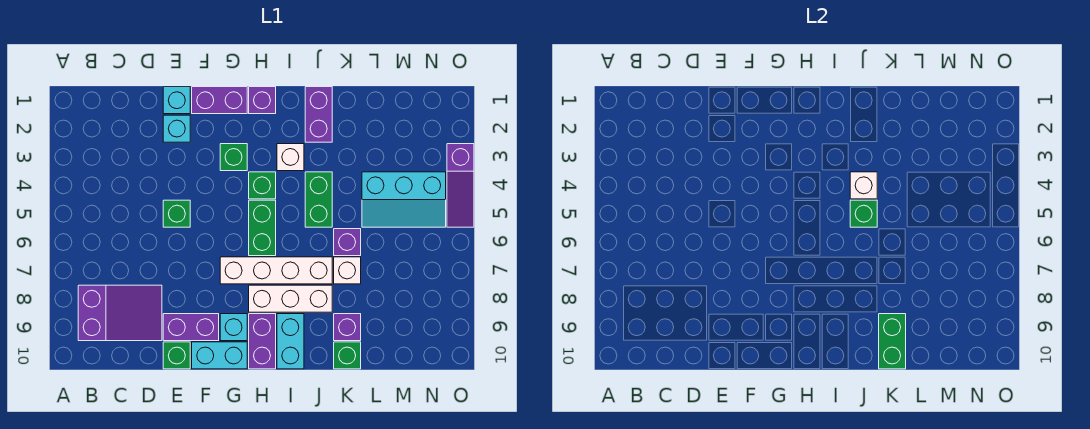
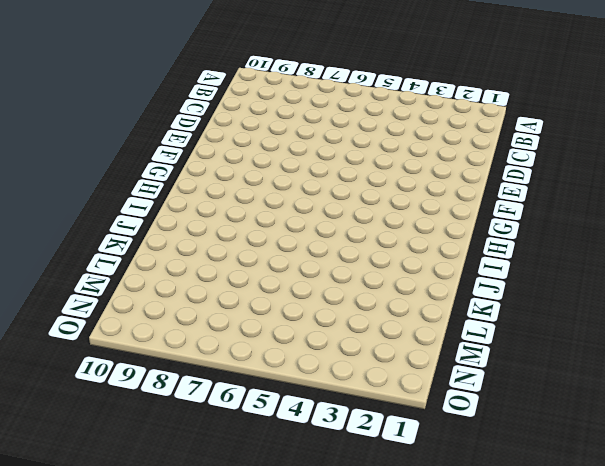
none -> purple slope B8:D9 level 1 top B
none -> cyan brick E1 level 1
none -> cyan brick E2 level 1

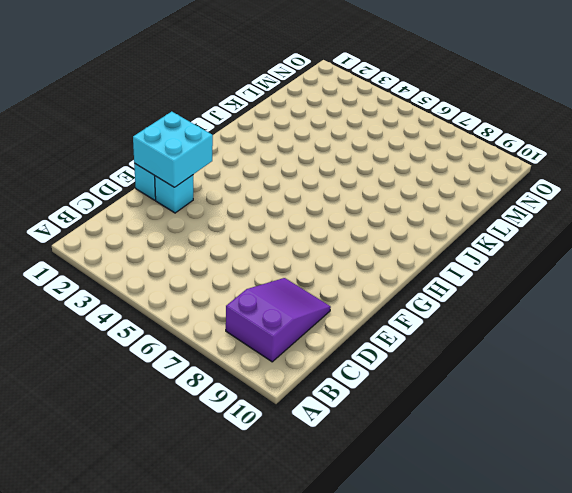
cyan brick E1:F2 level 2 -> none
none -> green brick E5 level 1
none -> purple brick E9:F9 level 1
none -> green brick E10 level 1

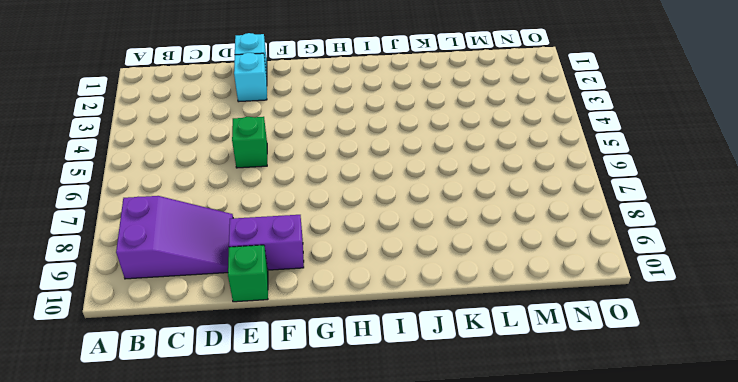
none -> purple brick F1:G1 level 1
none -> cyan brick F10:G10 level 1
none -> green brick G3 level 1

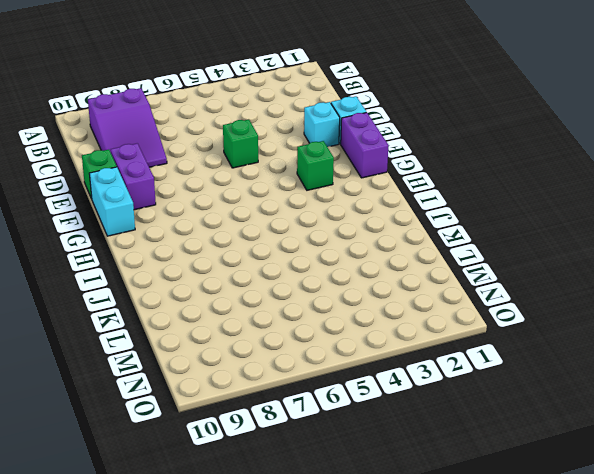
none -> white brick G7:J7 level 1
none -> cyan brick G9 level 1
none -> purple brick H1 level 1

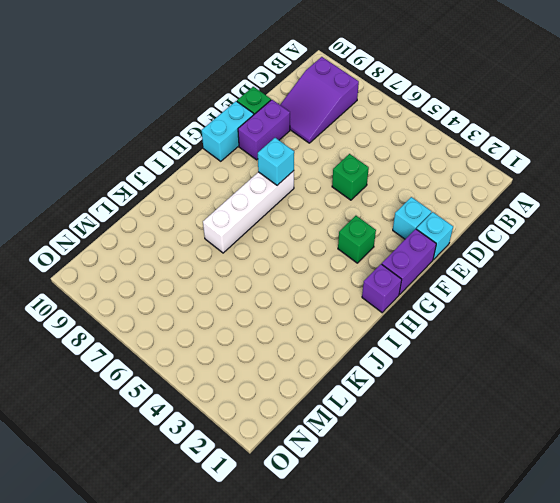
cyan brick G7 level 2 -> cyan brick G9 level 1
none -> green brick H4 level 1
none -> green brick H5:H6 level 1
none -> white brick H8:J8 level 1

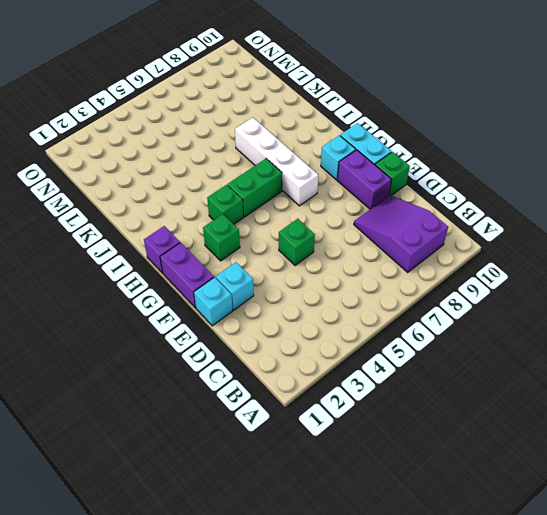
none -> white brick H8:J8 level 1
none -> purple brick H9:H10 level 1
none -> white brick I3 level 1

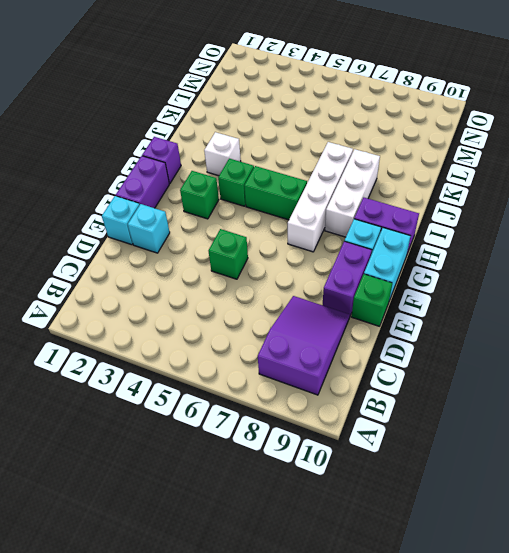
none -> cyan brick I9:I10 level 1
none -> purple brick J1:J2 level 1
none -> green brick J4:J5 level 1

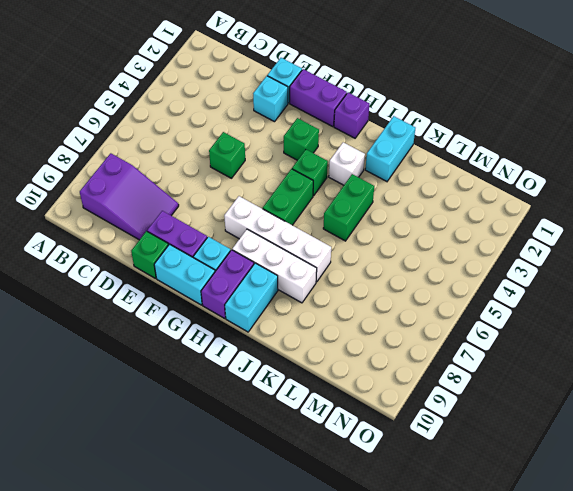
cyan brick J1:J2 level 1 -> purple brick J1:J2 level 1
none -> purple brick K6 level 1
none -> white brick K7 level 1
none -> purple brick K9 level 1

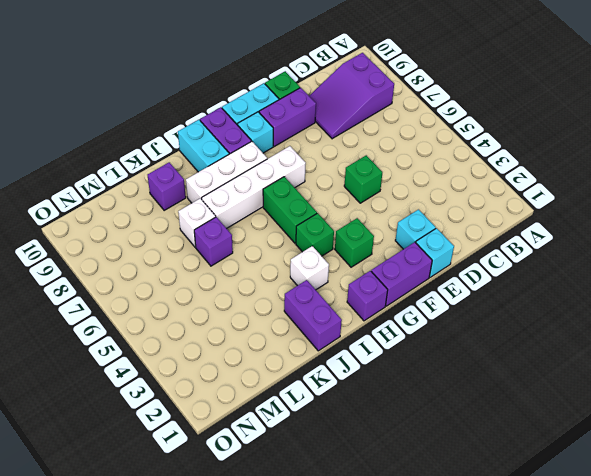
none -> green brick J4:J5 level 1
none -> green brick K10 level 1
none -> cyan slope L4:N5 level 1 top 4

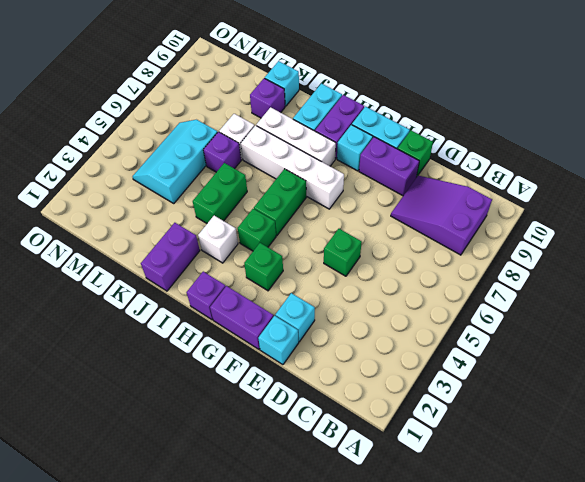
cyan brick K10 level 1 -> green brick K10 level 1
cyan slope L4:M6 level 1 top L -> cyan slope L4:N5 level 1 top 4
none -> purple slope O3:O5 level 1 top 3
none -> white brick J4 level 2
none -> green brick J5 level 2

